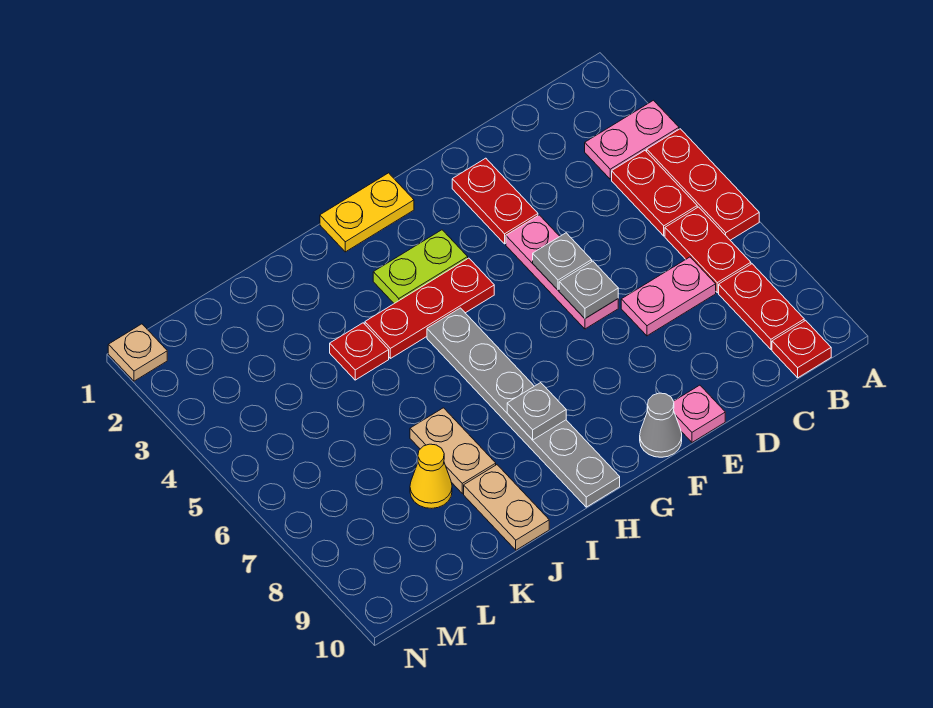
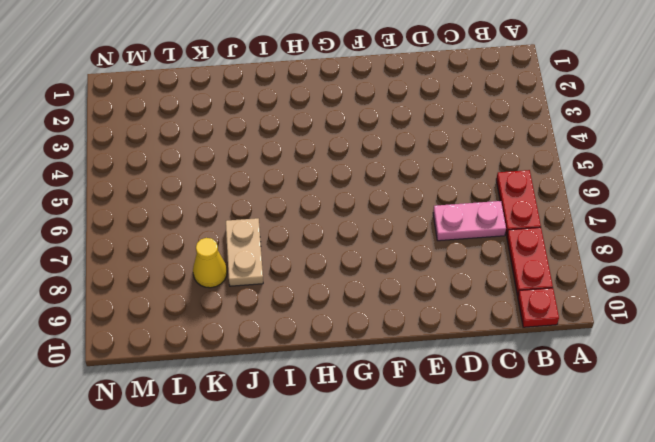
none -> pink plate A3:B3 level 1
none -> red plate A4:A6 level 1
none -> red plate B4:B5 level 1

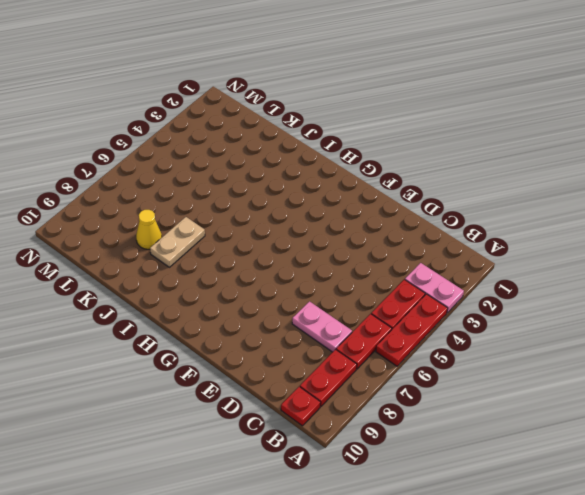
none -> red plate E2:E3 level 1
none -> pink plate E4:E6 level 1
none -> pink plate E10 level 1

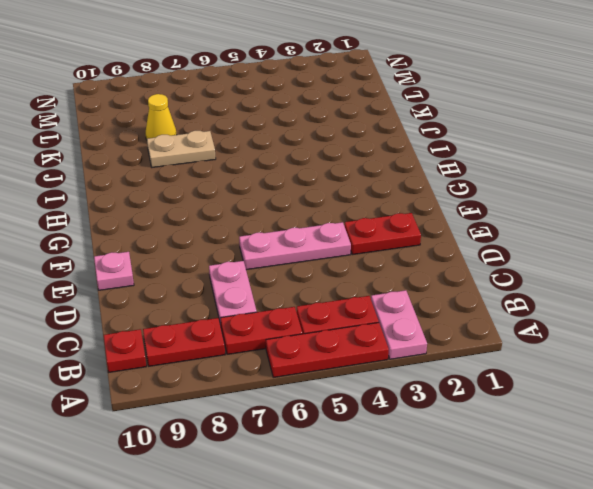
none -> grey cone F10 level 1
none -> yellow plate G1:H1 level 1
none -> lime plate G3:H3 level 1

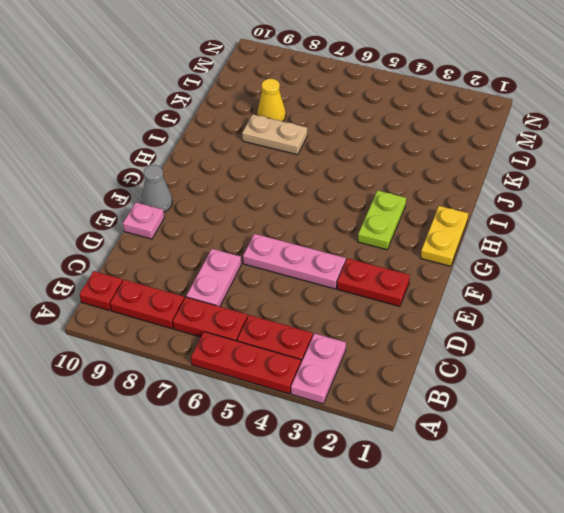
none -> red plate G4:I4 level 1
none -> grey plate H5:H10 level 1
none -> red plate J4 level 1

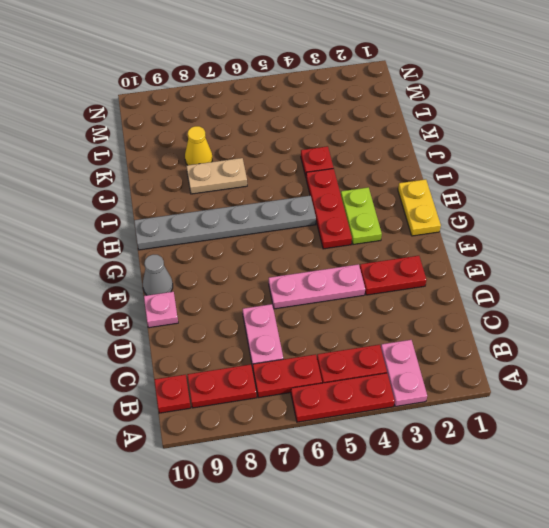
none -> tan plate J9:J10 level 1
none -> tan plate N1 level 1
none -> grey plate E5 level 2

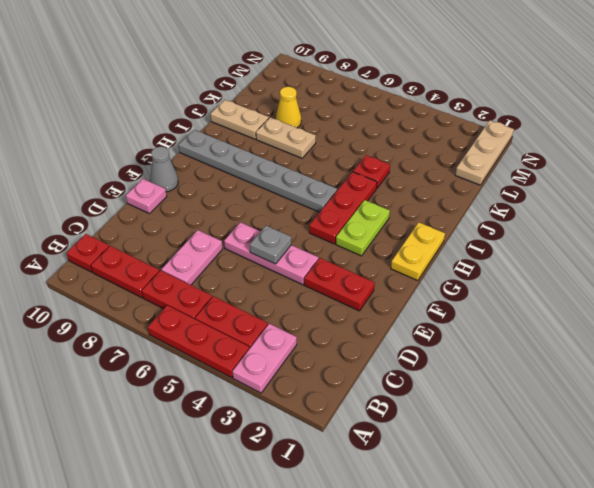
tan plate L1:N1 level 1 -> tan plate N1 level 1
none -> grey plate E6 level 2
none -> grey plate H8 level 2

